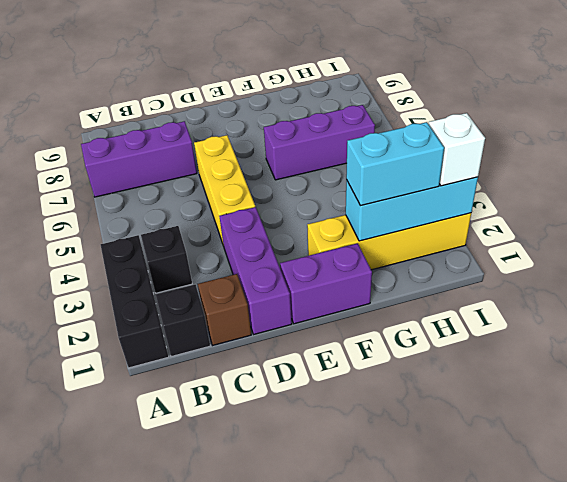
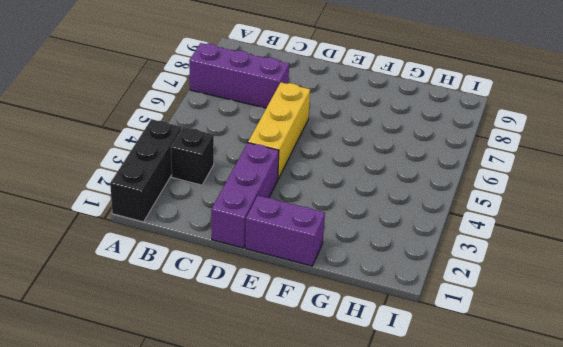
none -> black brick B1 level 1
none -> brown brick C1 level 1
none -> yellow brick F2:I2 level 1

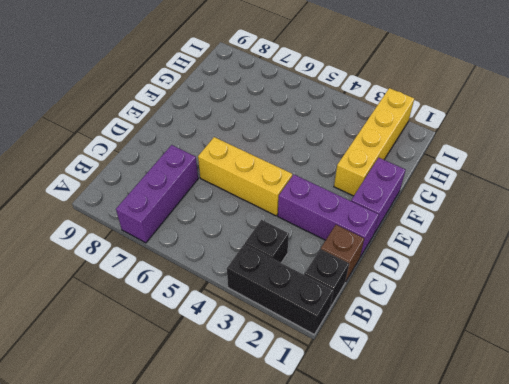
none -> purple brick F6:H6 level 1
none -> cyan brick G2:I2 level 2
none -> cyan brick G2:H2 level 3

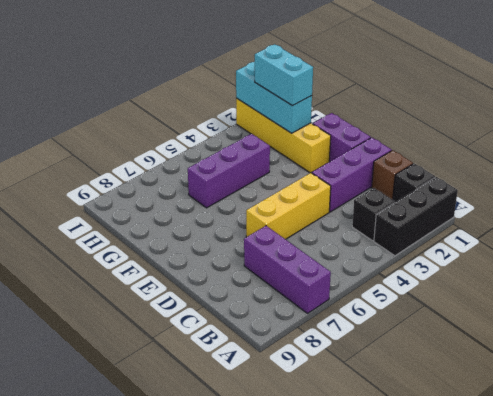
purple brick G4:G6 level 1 -> purple brick F6:H6 level 1
none -> white brick I2 level 3

